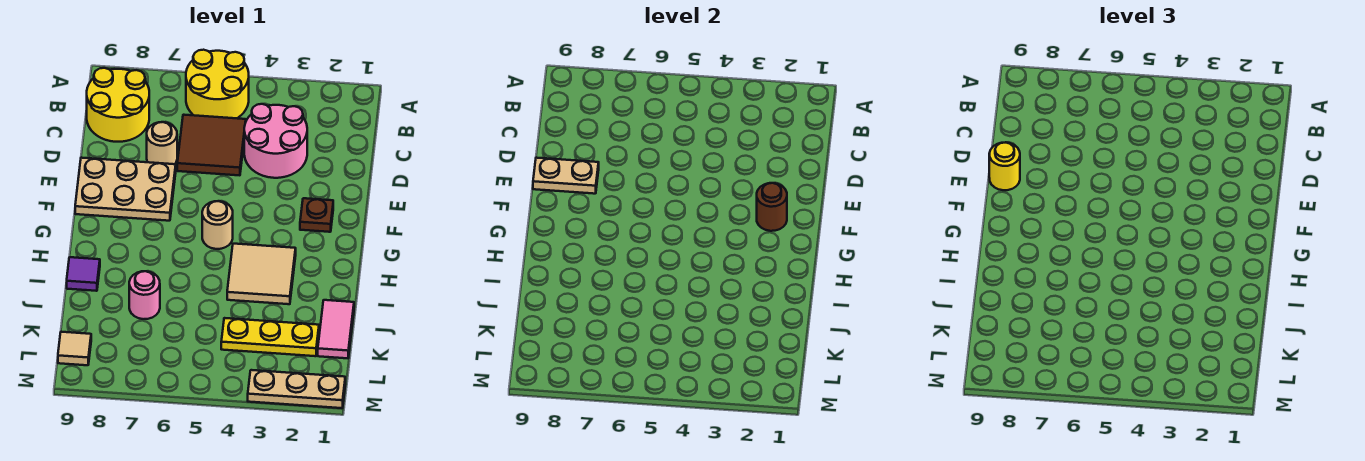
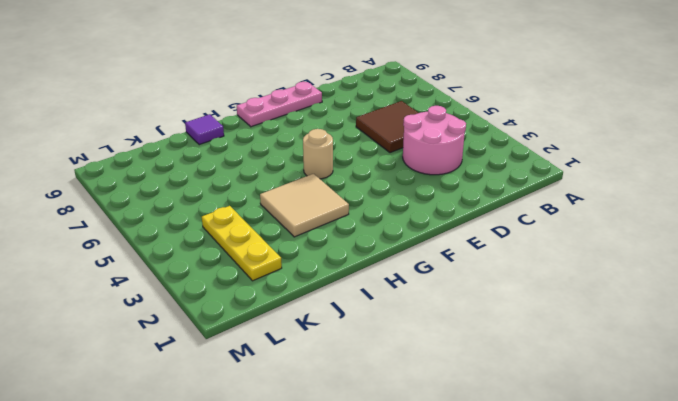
pink plate E9:G9 level 1 -> tan plate E7:F9 level 1
none -> yellow round brick A5:B6 level 1
none -> yellow round brick B8:C9 level 1
none -> tan round brick D7 level 1

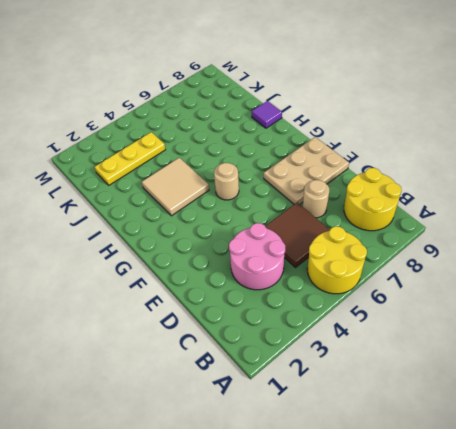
none -> brown plate F2 level 1
none -> pink tile J1:K1 level 1
none -> pink round brick J7 level 1

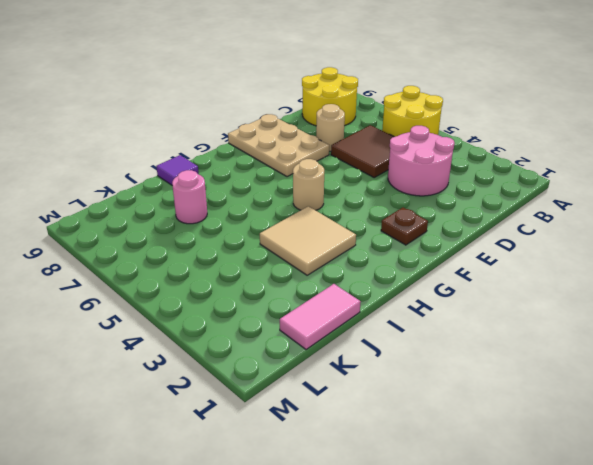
none -> yellow plate K2:K4 level 1
none -> tan tile L9 level 1
none -> tan plate M1:M3 level 1

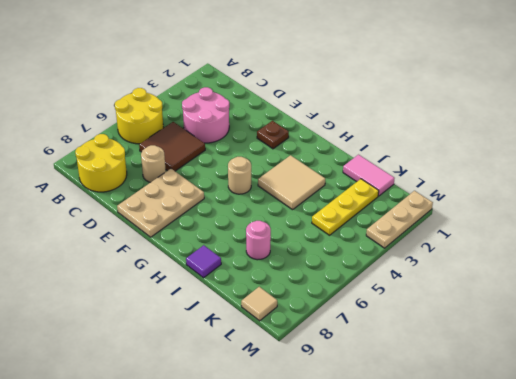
none -> tan plate E8:E9 level 2
none -> brown round brick F2 level 2
none -> yellow round brick E9 level 3

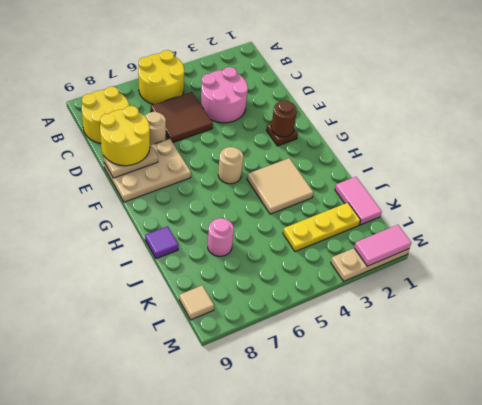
yellow round brick D8:E9 level 3 -> yellow round brick E9 level 3
pink tile M1:M2 level 2 -> none

